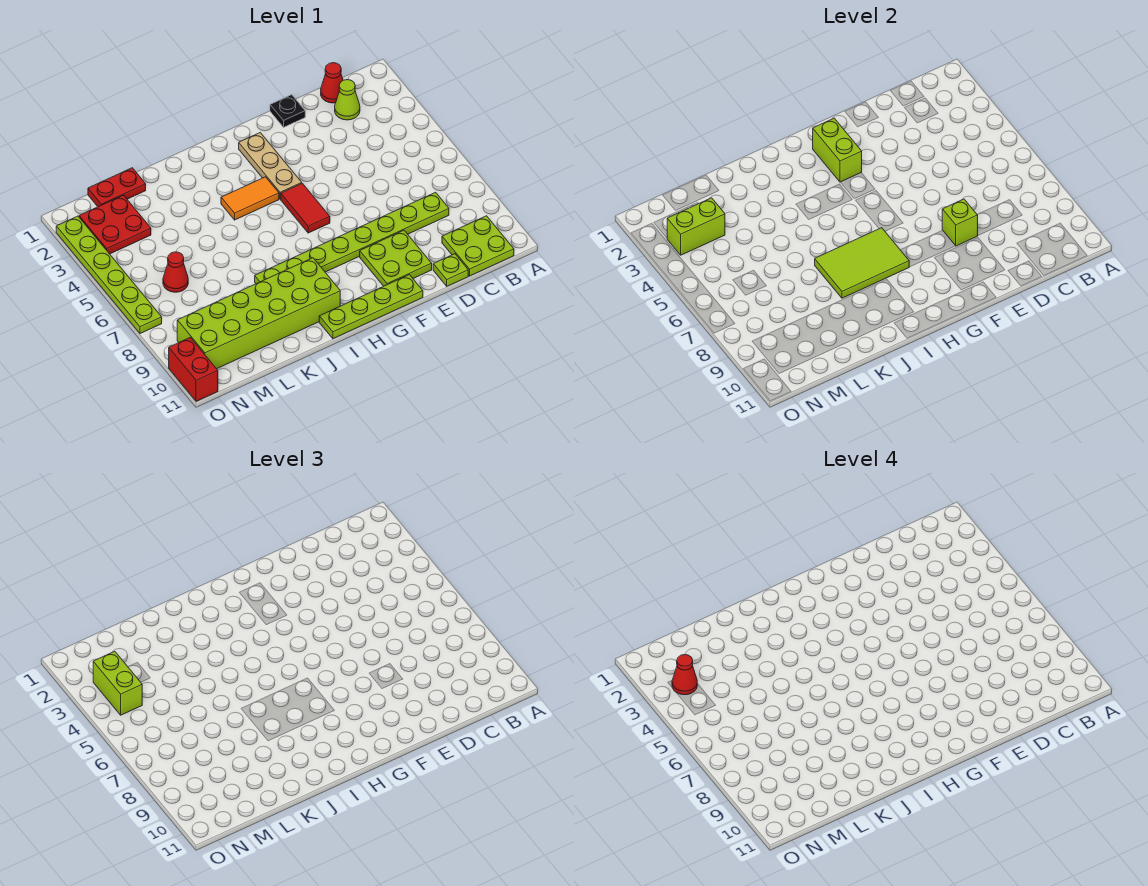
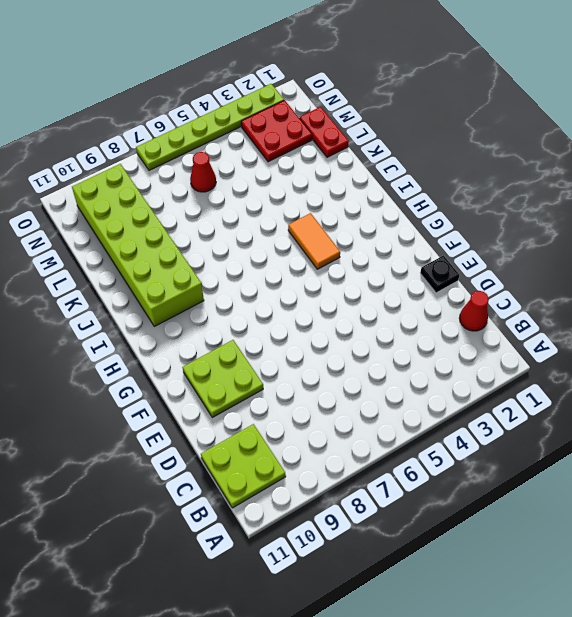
none -> lime cone C2 level 1
none -> lime plate C8:J8 level 1
none -> lime plate D11 level 1

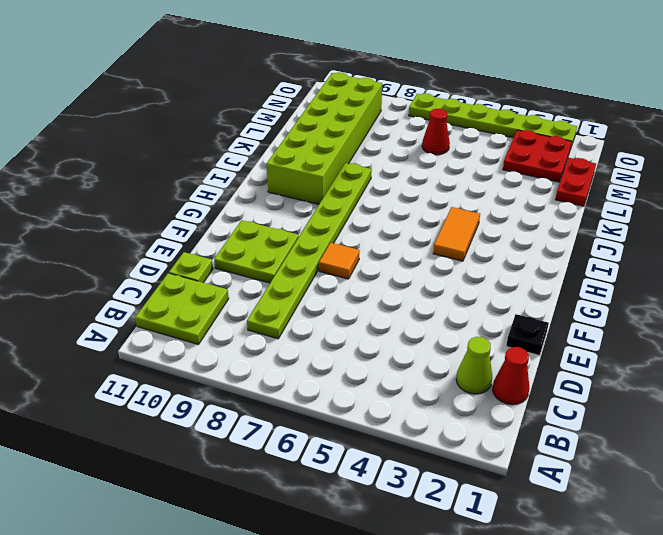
orange tile F7 level 1 -> none
none -> lime plate F11:I11 level 1
none -> tan plate G2:G4 level 1
none -> red tile G5:G6 level 1

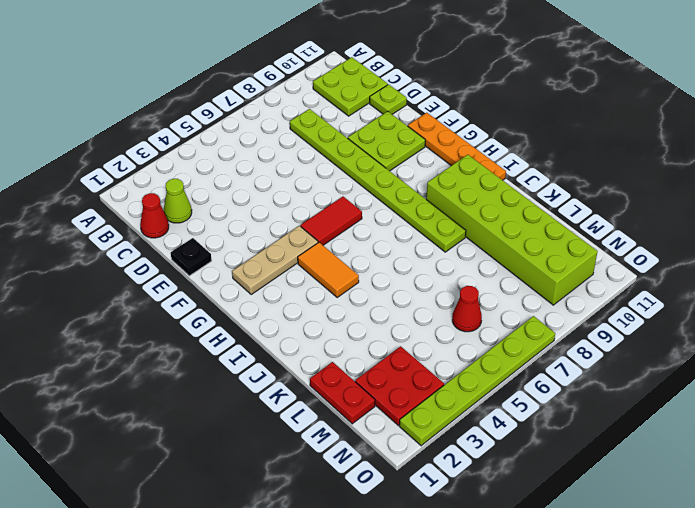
orange plate F11:I11 level 1 -> lime plate F11:I11 level 1
none -> red brick O10:O11 level 1
none -> lime brick E8 level 2
none -> lime brick G2:G3 level 2

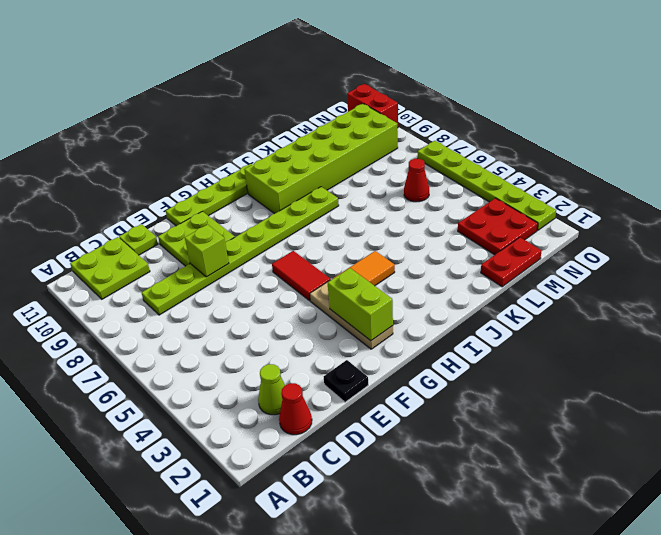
none -> lime tile H7:J8 level 2
none -> lime brick M3:N3 level 2
none -> lime brick N3:N4 level 3

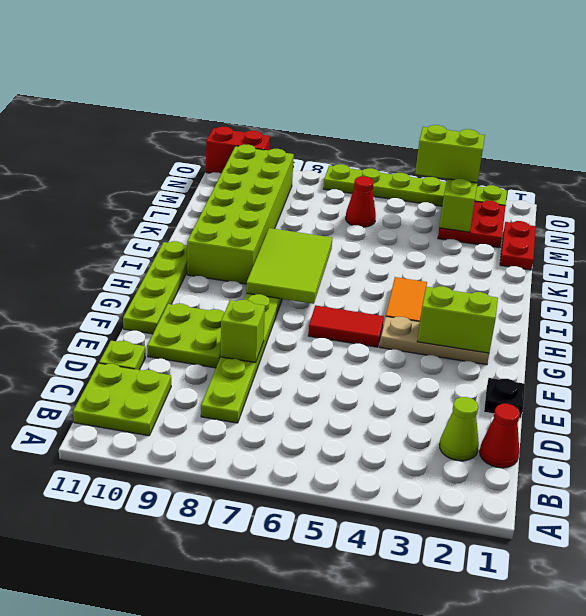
none -> red cone N3 level 4

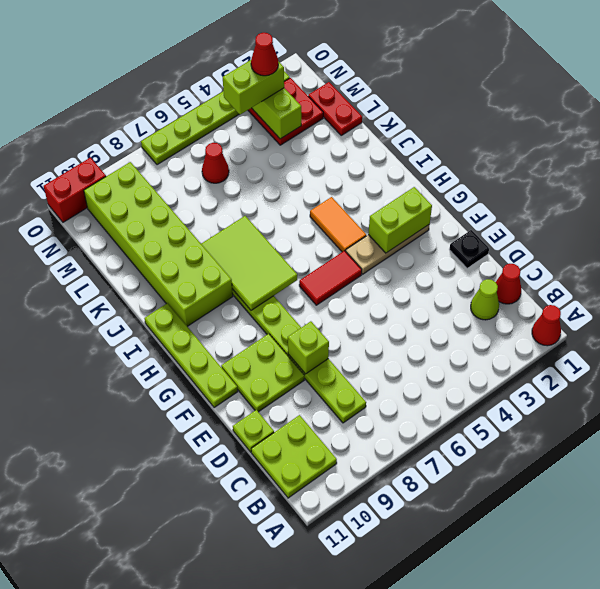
red cone A1 level 1 -> none

